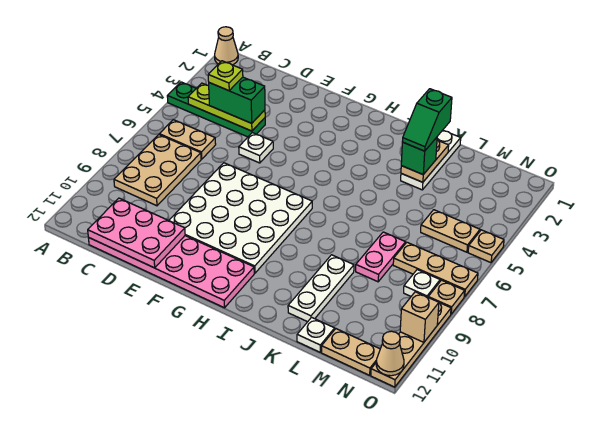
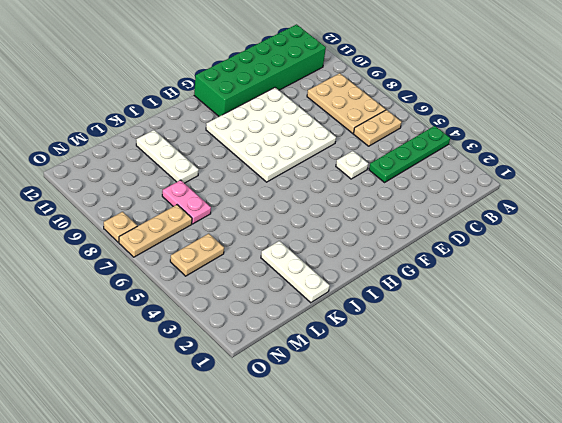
green brick B11:G12 level 1 -> pink plate C11:H12 level 1
none -> tan cone A1 level 1
none -> white plate L12 level 1
none -> tan plate M12:N12 level 1

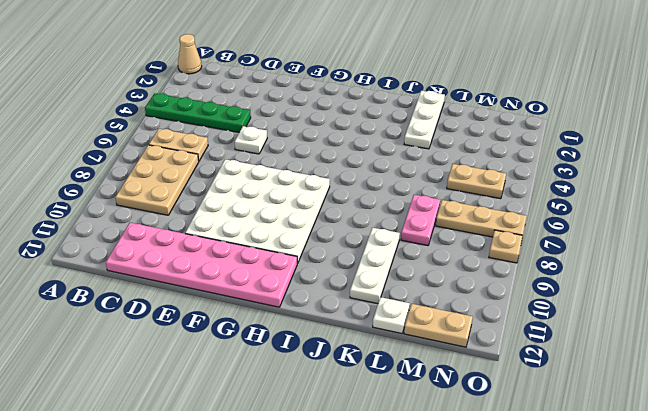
none -> white plate N8 level 1
none -> tan plate O5 level 1
none -> tan plate O9:O12 level 1

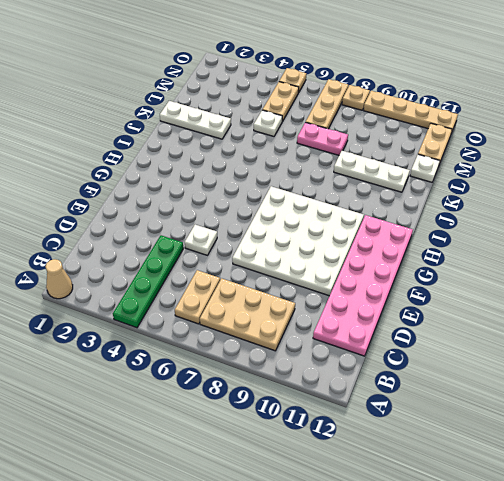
white plate L5 level 1 -> white plate N8 level 1
none -> lime plate B4:D4 level 2
none -> pink plate C11:E12 level 2
none -> tan plate K2:K3 level 2

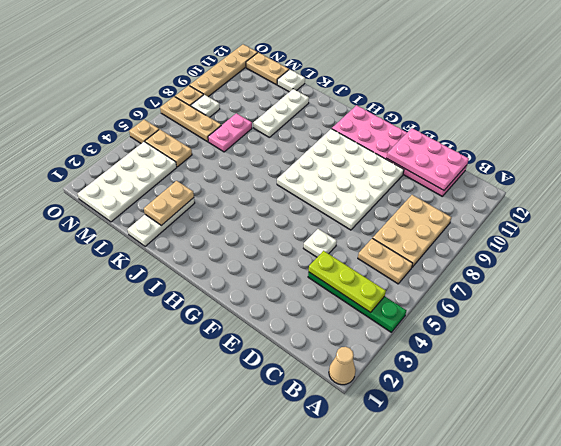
white plate M1:N4 level 1 -> none
none -> tan brick O10 level 2
none -> tan cone O12 level 2
none -> green brick C4:D4 level 3

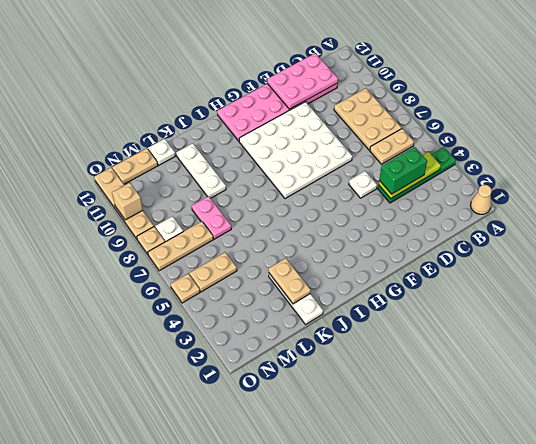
none -> tan cone O12 level 2
none -> green brick K3 level 3
none -> lime plate C4 level 4

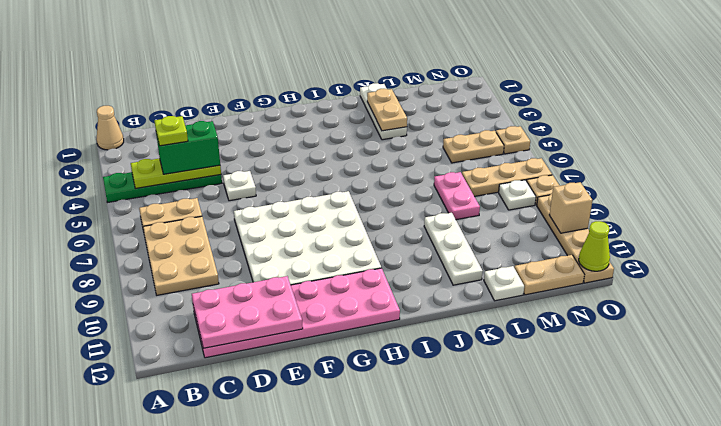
lime cone O12 level 2 -> tan cone O12 level 2
none -> green brick K3 level 3
none -> green slope K2:K3 level 4 top 2

